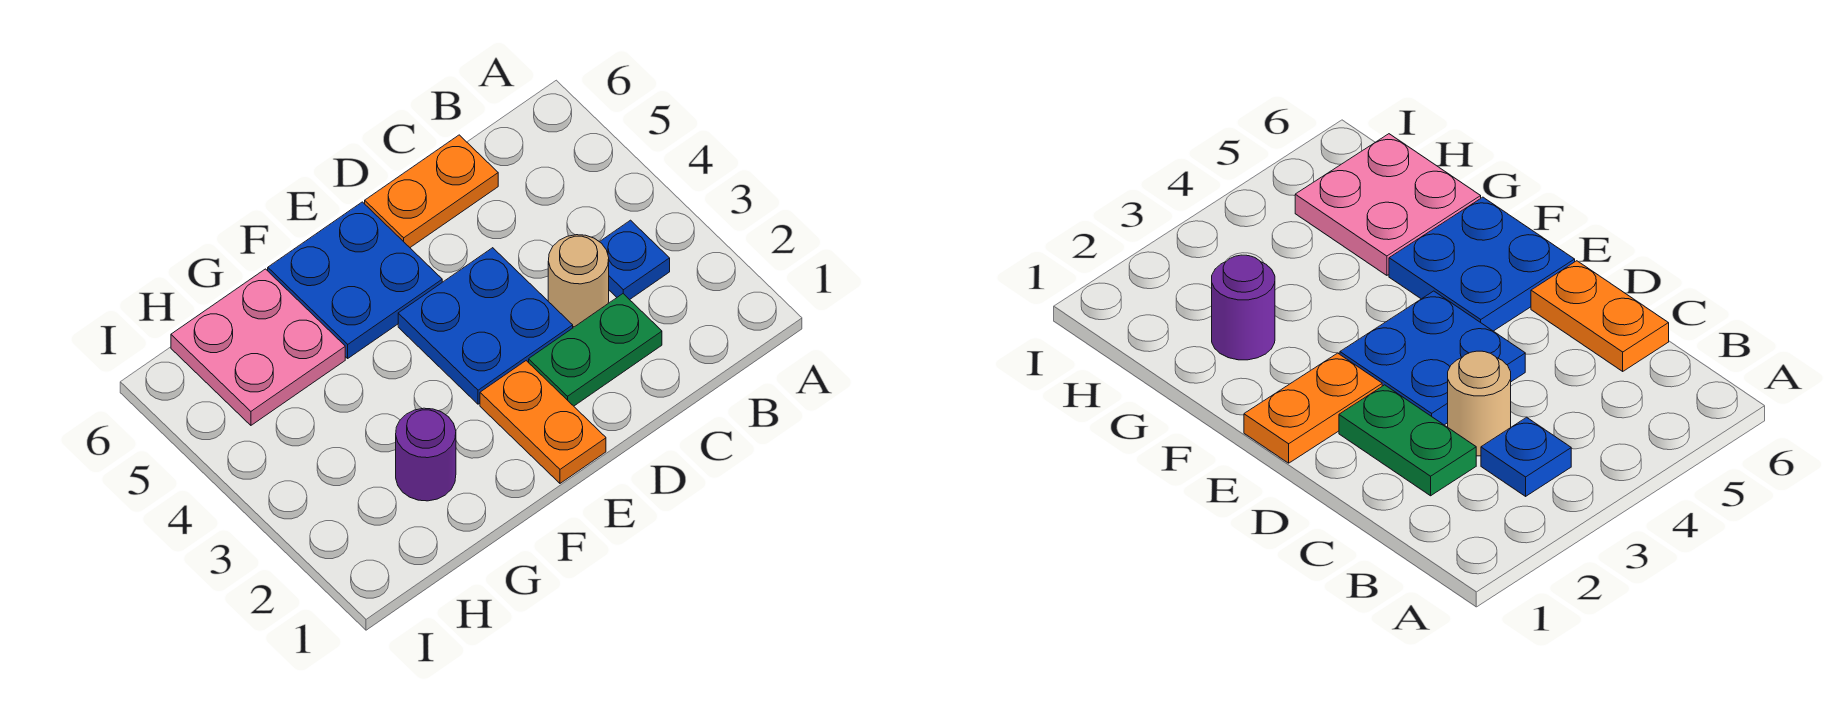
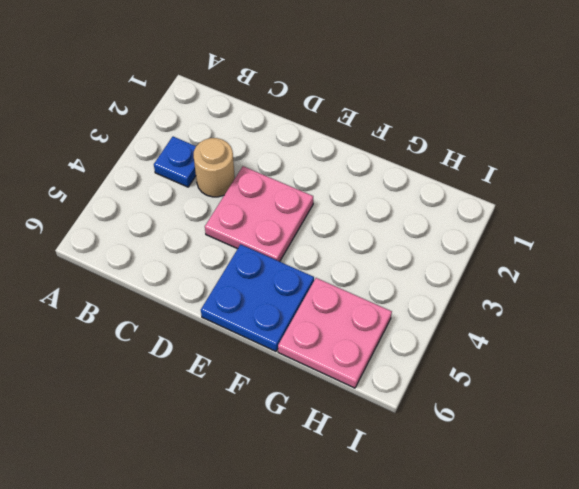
pink plate D3:E4 level 1 -> blue plate D3:E4 level 1
none -> green plate C2:D2 level 1
none -> orange plate C6:D6 level 1

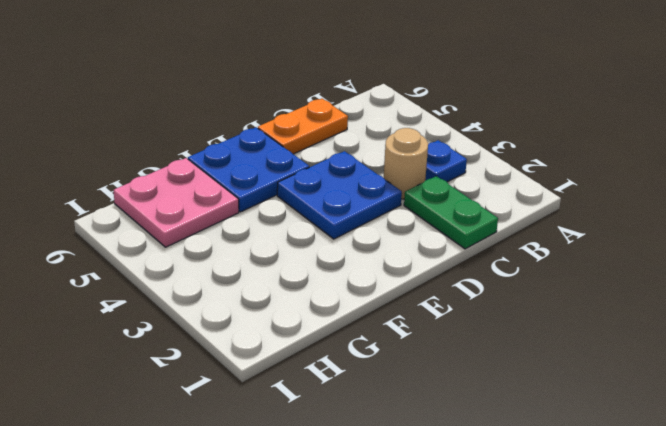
green plate C1:C2 level 1 -> green plate C2:D2 level 1
none -> orange plate E1:E2 level 1
none -> purple round brick G2 level 1

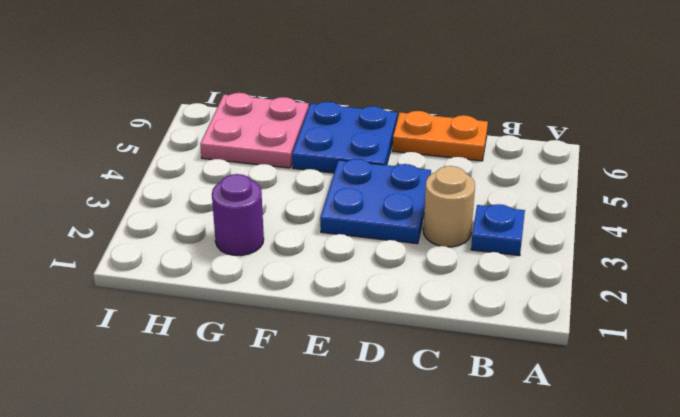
none -> green plate C2:D2 level 1
none -> orange plate E1:E2 level 1

